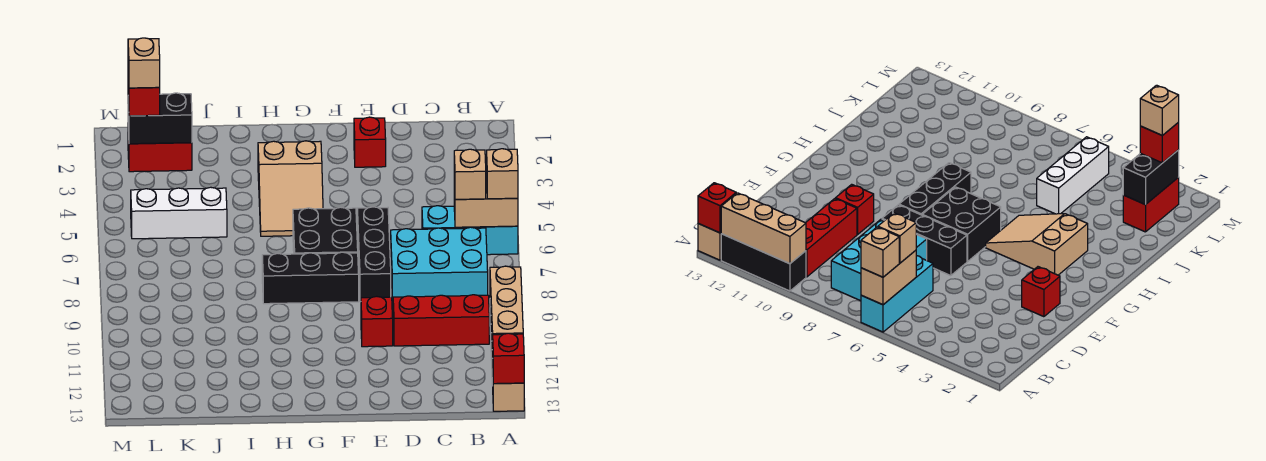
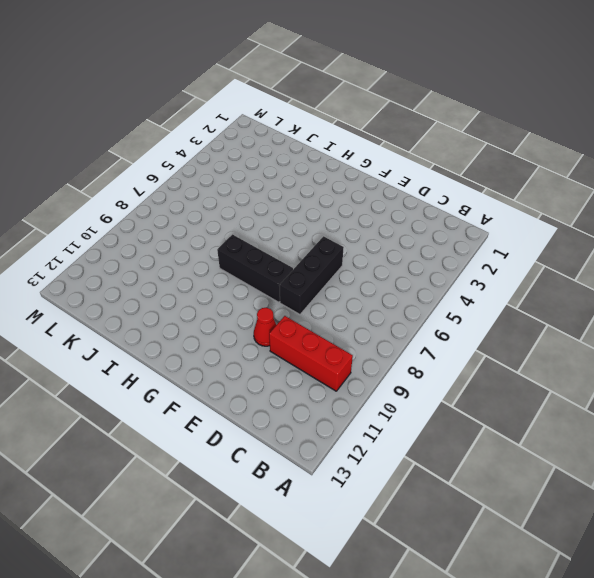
red cone E10 level 1 -> red brick E10 level 1
none -> cyan brick A6:C6 level 1
none -> black brick A10:A12 level 1
none -> tan brick A13 level 1

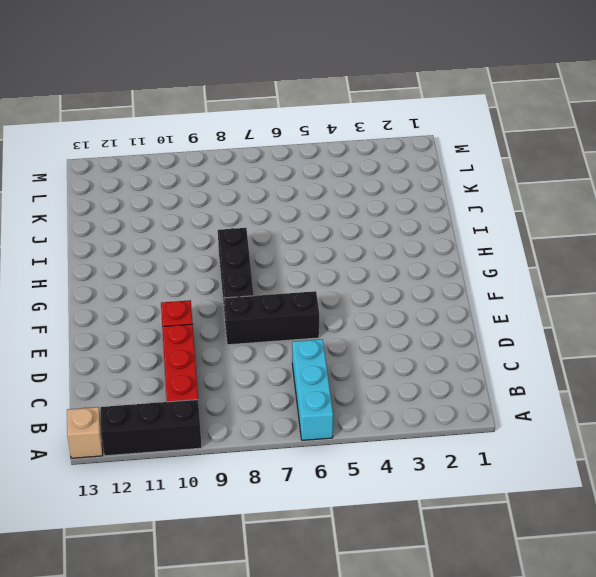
none -> cyan brick B7:D8 level 1
none -> red brick E2 level 1
none -> black brick F6:G7 level 1

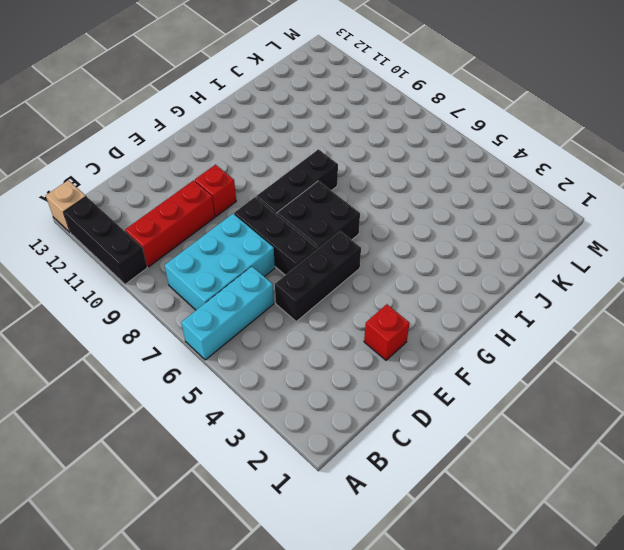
black brick D5:F5 level 1 -> none
none -> tan slope G3:H5 level 1 top 3
none -> white brick J5:L5 level 1
none -> red brick K2:L2 level 1

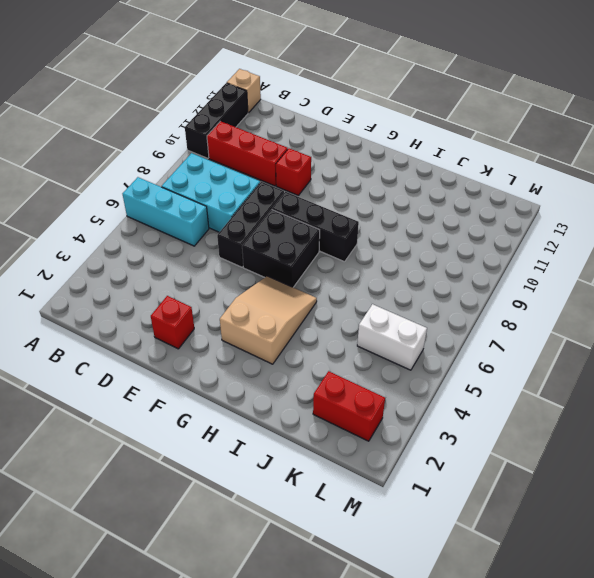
white brick K5:L5 level 1 -> white brick J5:L5 level 1
none -> tan brick A6:B6 level 2
none -> tan brick A10:A12 level 2
none -> red brick A13 level 2

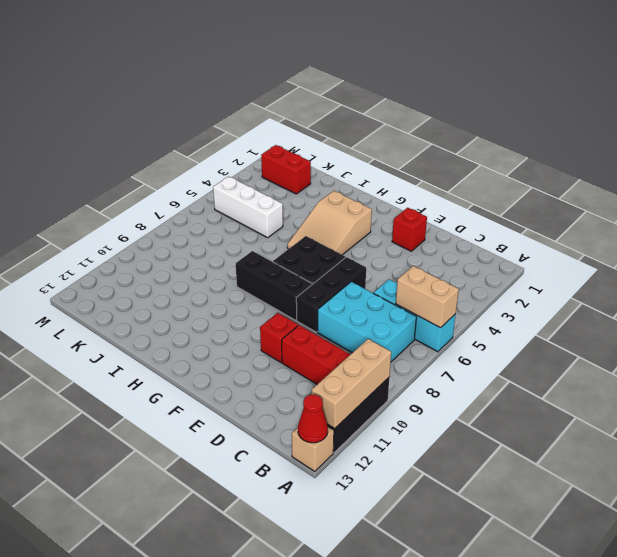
red cone A13 level 2 -> red brick A13 level 2
none -> black brick K2:L2 level 2
none -> tan brick A6 level 3
none -> tan brick B6 level 3

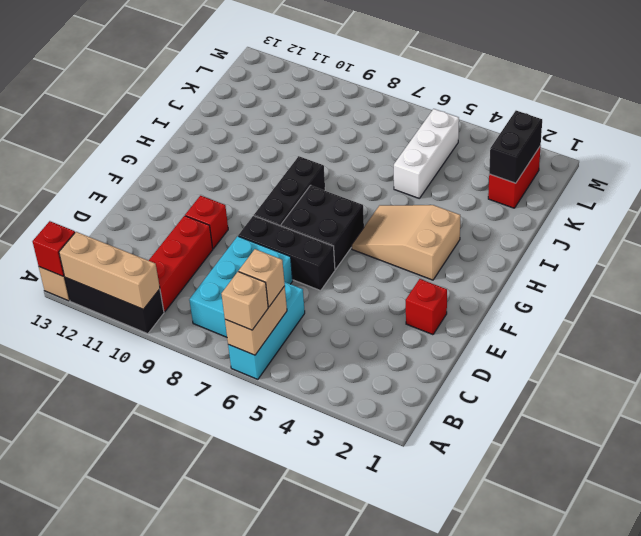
none -> red brick L2 level 3
none -> tan brick L2 level 4

